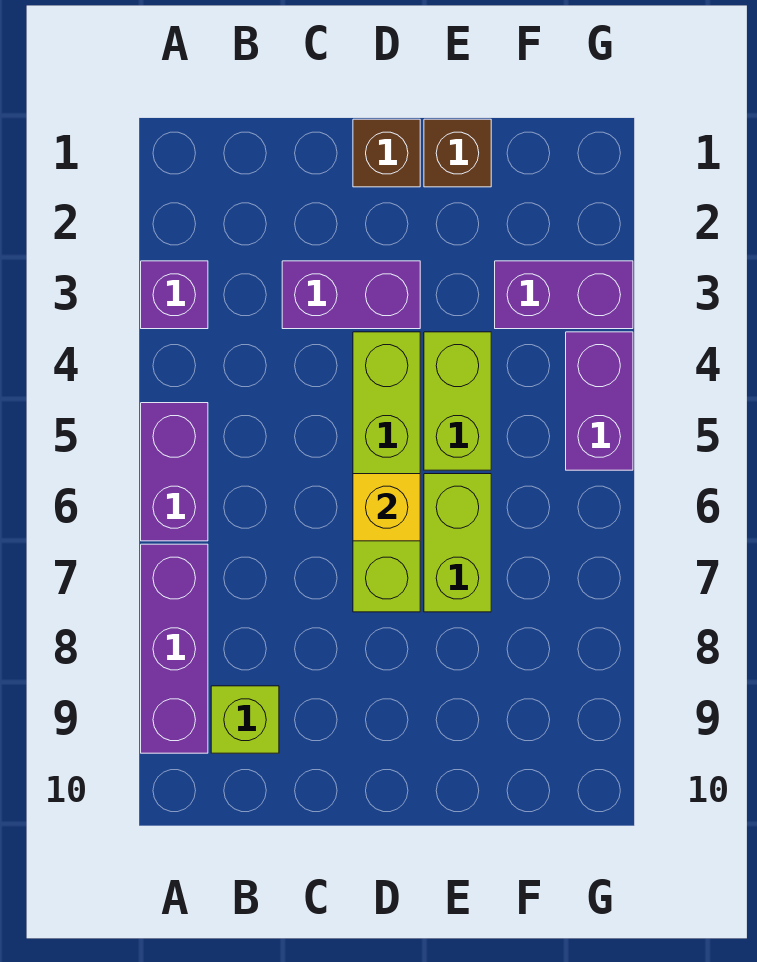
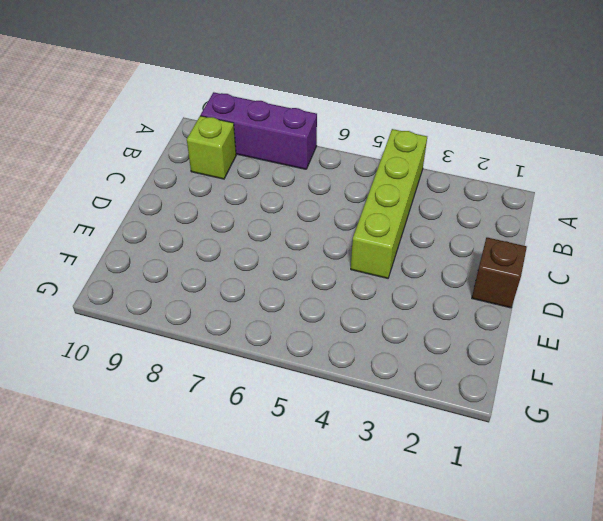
lime brick A4:D4 level 1 -> lime brick D4:D7 level 1
none -> purple brick A3 level 1
none -> purple brick A5:A6 level 1
none -> purple brick C3:D3 level 1

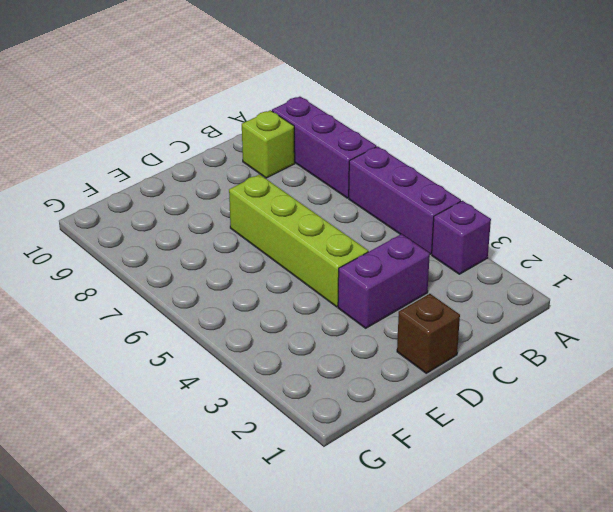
purple brick A4:A6 level 1 -> purple brick A5:A6 level 1
none -> brown brick E1 level 1
none -> lime brick E4:E5 level 1
none -> lime brick E6:E7 level 1

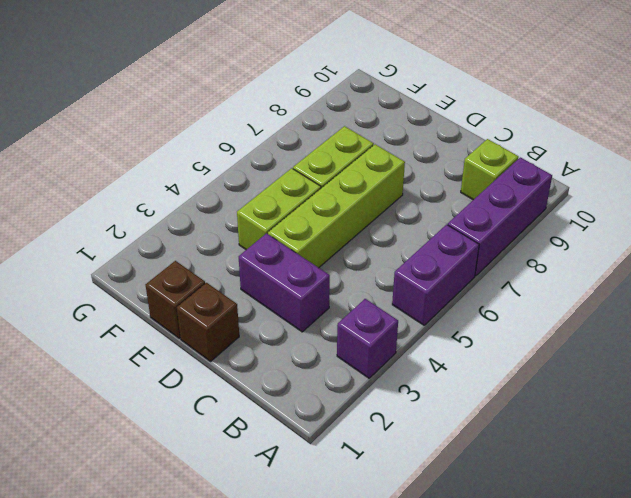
none -> purple brick F3:G3 level 1
none -> purple brick G4:G5 level 1
none -> yellow brick D6 level 2

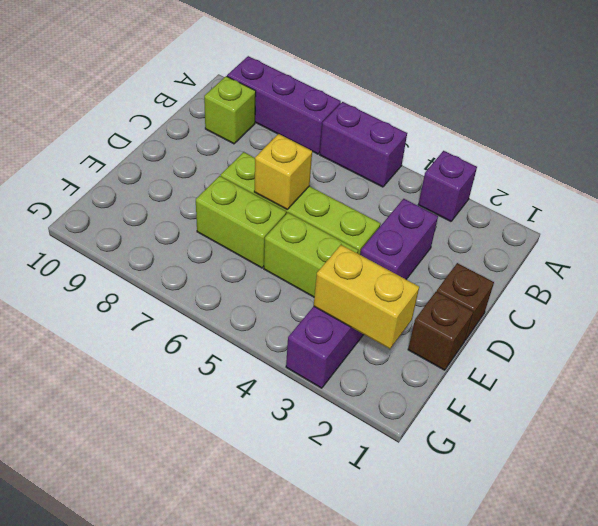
yellow brick F2:F3 level 2 -> none
none -> purple brick G4:G5 level 1

